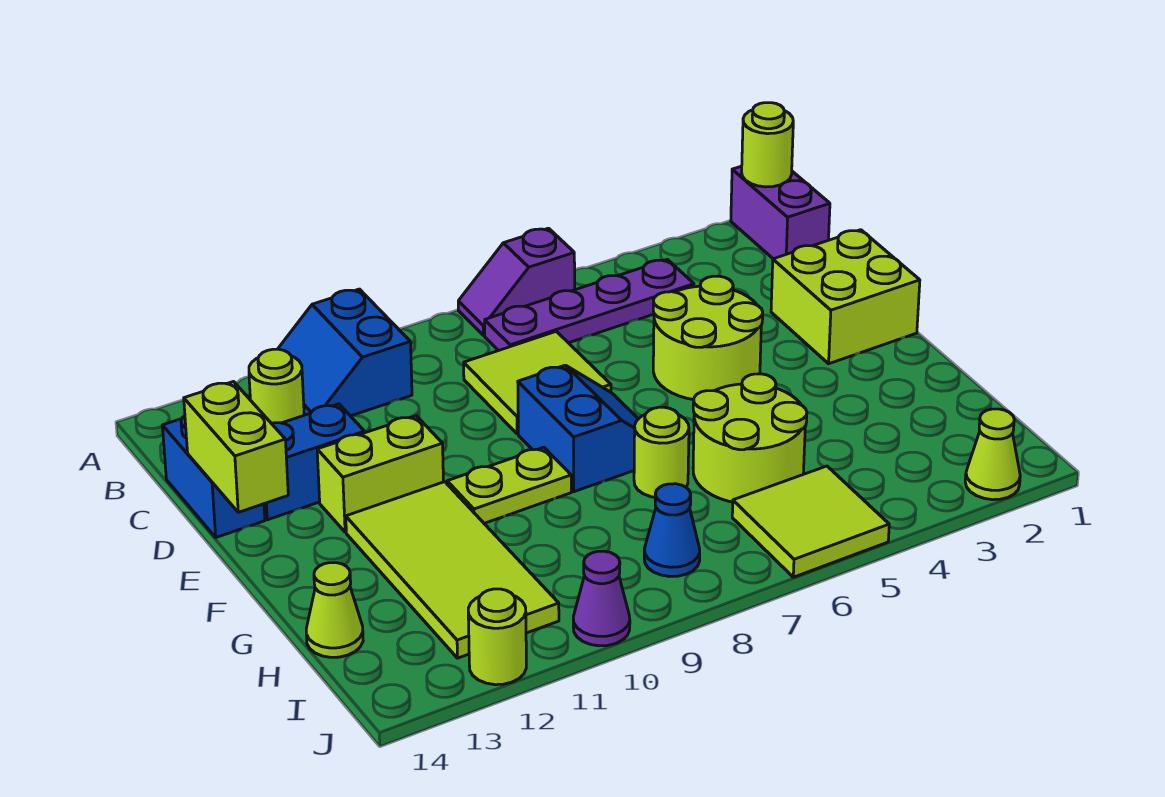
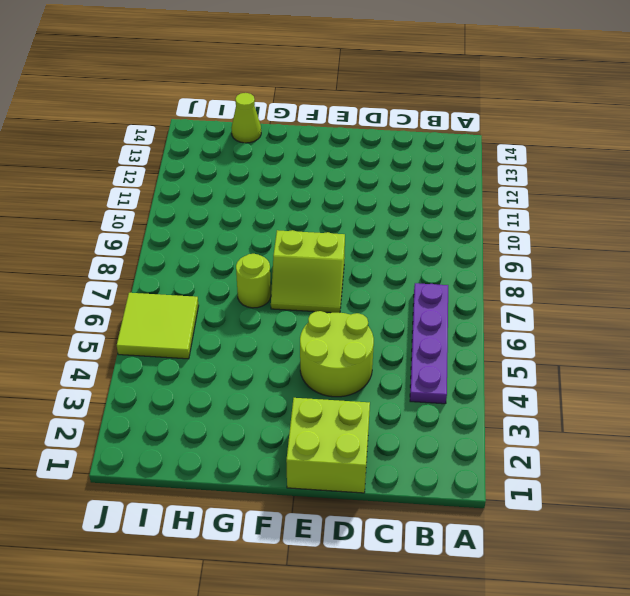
lime slope E7:F8 level 1 top 8 -> blue slope E7:F8 level 1 top 8
none -> purple brick A1:B1 level 1
none -> purple slope A6:A7 level 1 top 6
none -> blue slope A10:B11 level 1 top 10

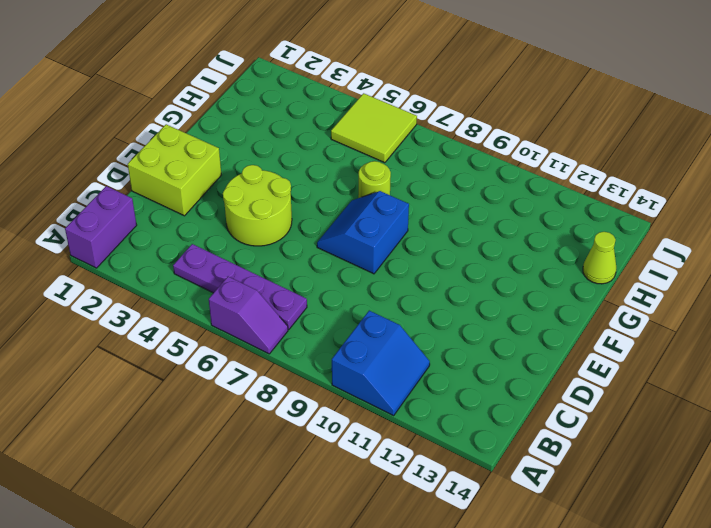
none -> lime round brick B12 level 1
none -> lime tile C7:D8 level 1
none -> blue brick C14:D14 level 1

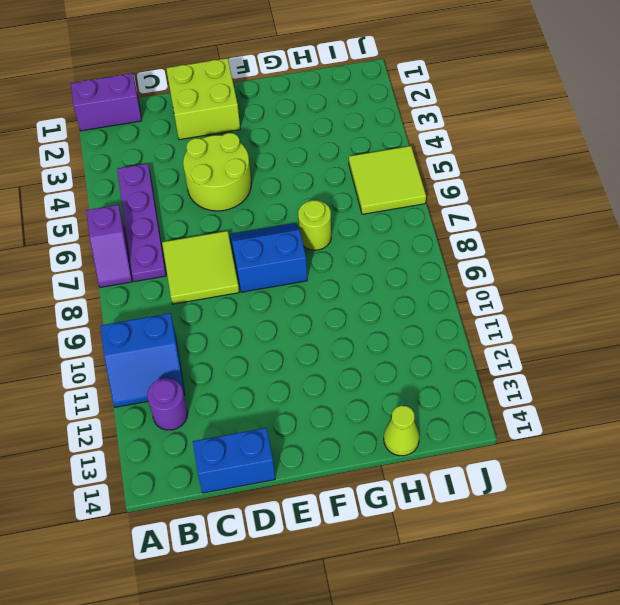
purple round brick B12 level 1 -> lime round brick B12 level 1
none -> blue brick D12:D13 level 1
none -> lime brick E11:E12 level 1
none -> lime plate F9:F10 level 1

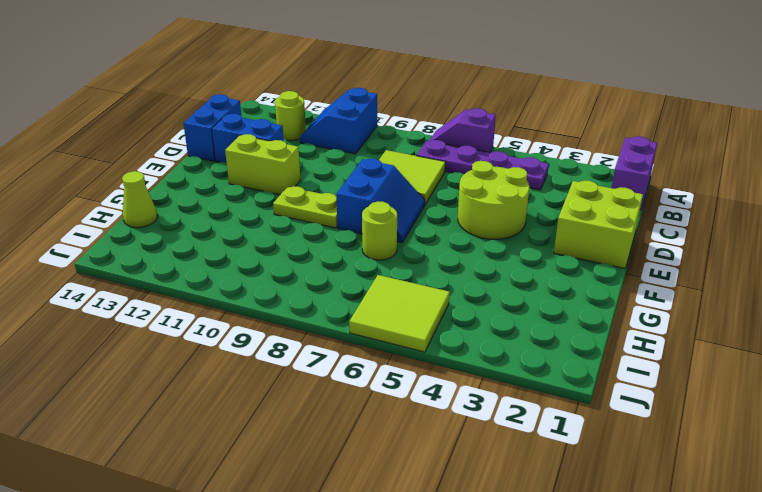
none -> lime tile F11:I12 level 1
none -> lime round brick G5:H6 level 1
none -> blue cone I8 level 1

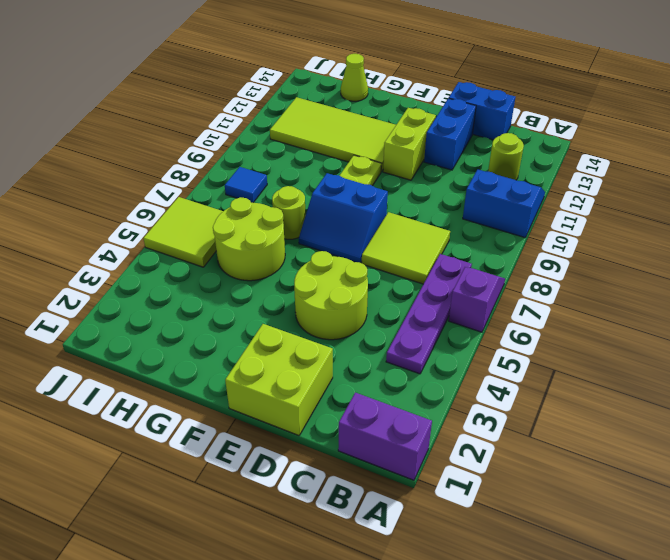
blue tile I8 level 1 -> blue cone I8 level 1
none -> lime cone J2 level 1
none -> purple cone J10 level 1
none -> lime round brick J12 level 1

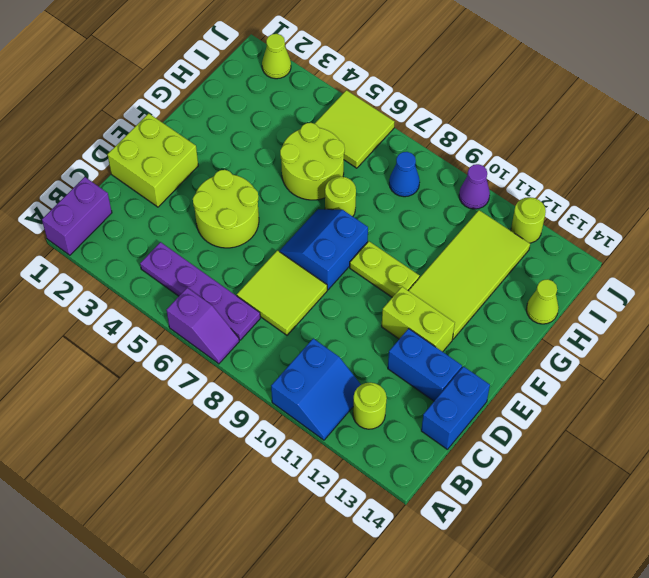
none -> lime round brick A1 level 2
none -> lime brick D14:E14 level 2

